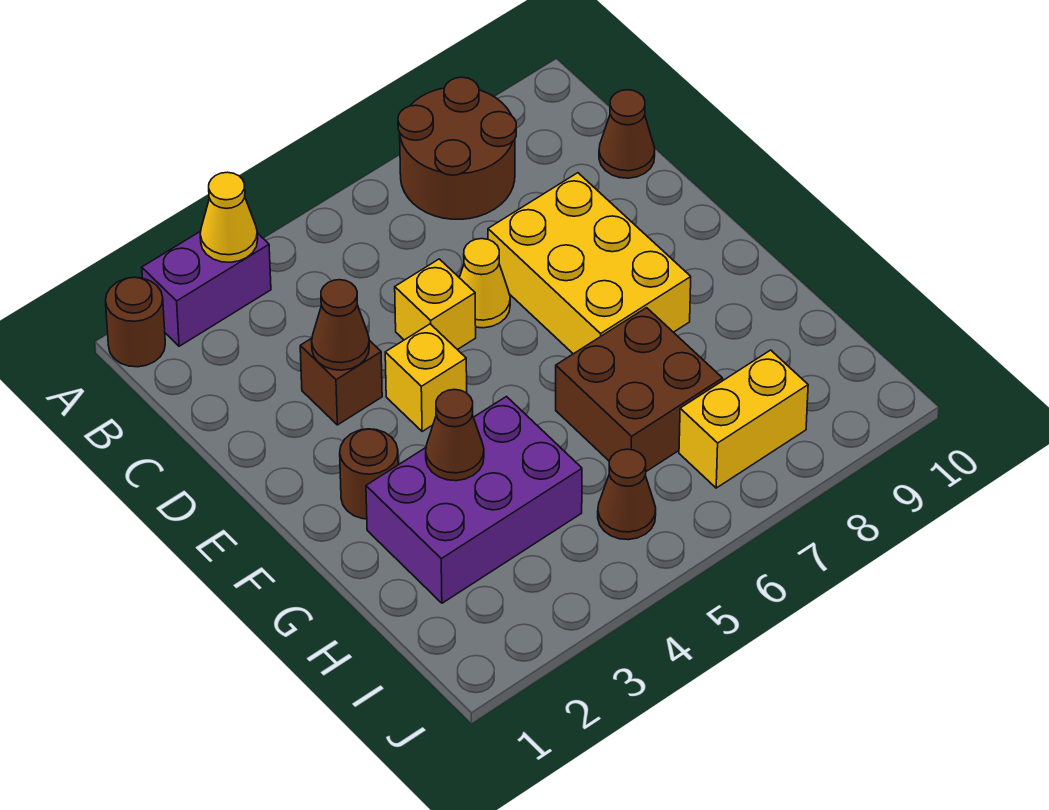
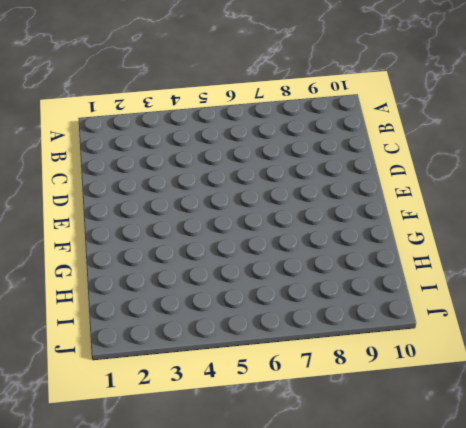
none -> brown round brick A1 level 1
none -> purple brick A2:A3 level 1
none -> brown round brick A7:B8 level 1

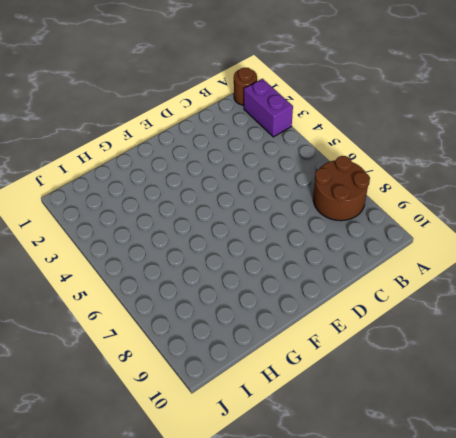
none -> brown cone C10 level 1
none -> brown brick D3 level 1
none -> yellow brick D5 level 1

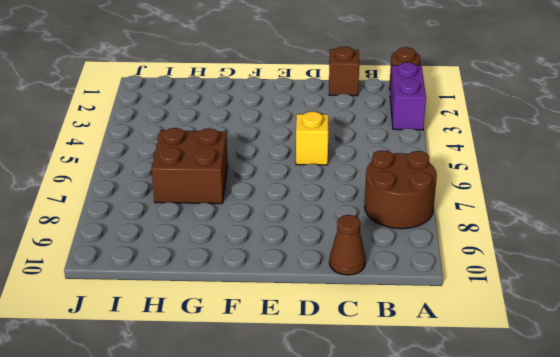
brown brick C1 level 1 -> brown brick D3 level 1
none -> yellow cone D6 level 1
none -> yellow brick D7:F8 level 1
none -> yellow brick E4 level 1

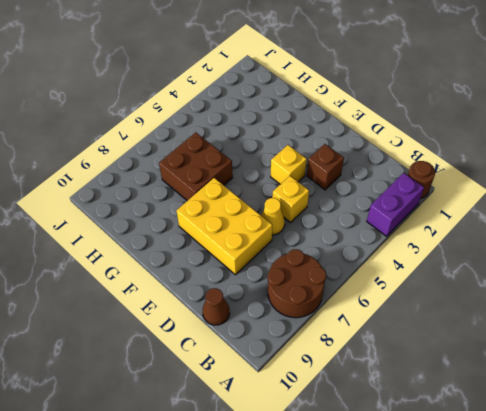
none -> brown round brick F2 level 1
none -> purple brick G2:H4 level 1
none -> brown cone I5 level 1

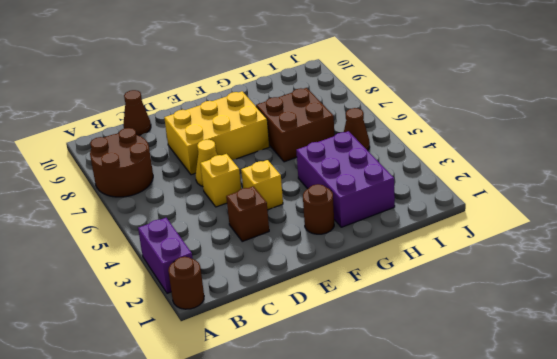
none -> yellow brick I7:I8 level 1
none -> yellow cone A3 level 2
none -> brown cone D3 level 2

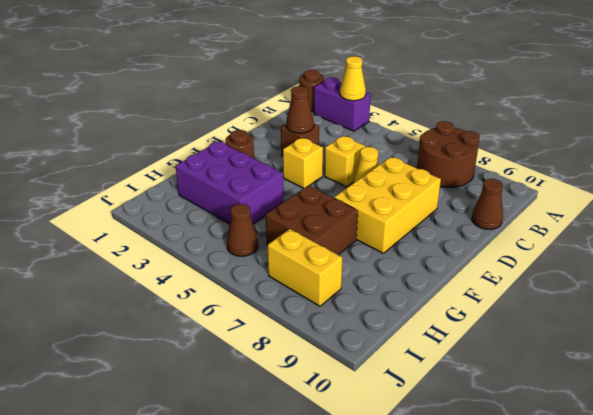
none -> brown cone G3 level 2

